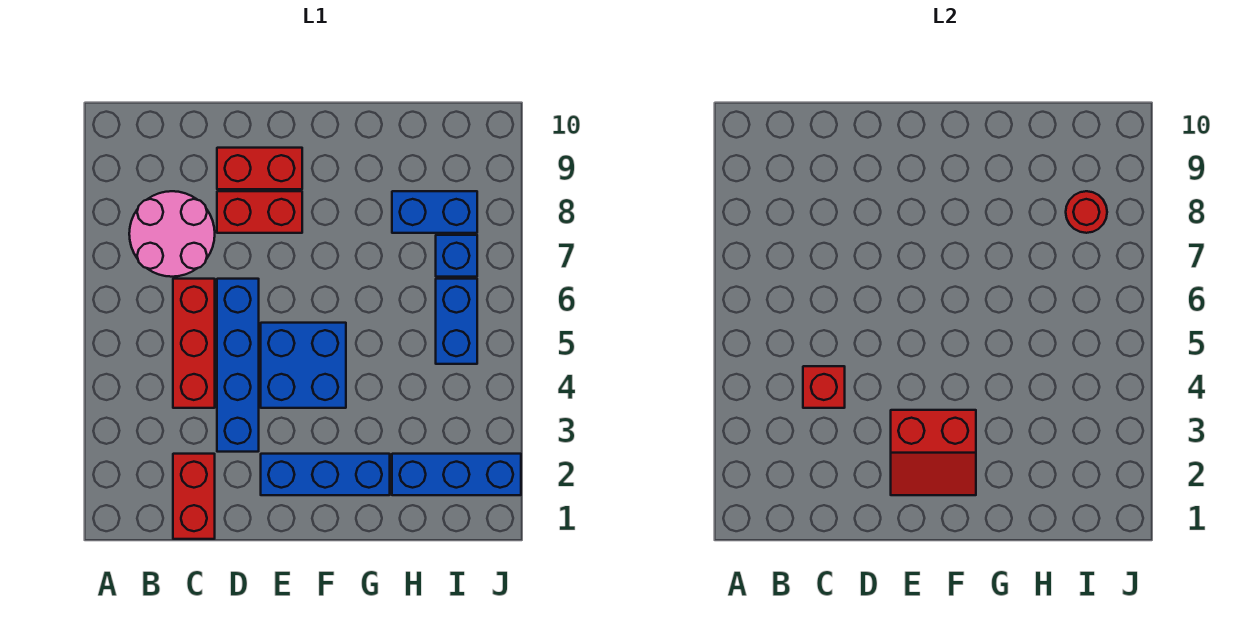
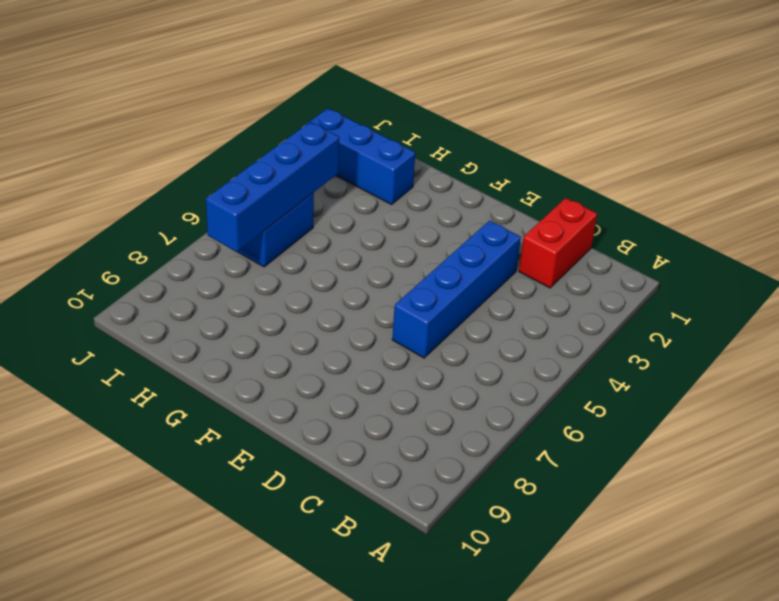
blue brick I4:I7 level 2 -> none
none -> pink round brick B7:C8 level 1
none -> red brick C4:C6 level 1
none -> red brick D8:E8 level 1

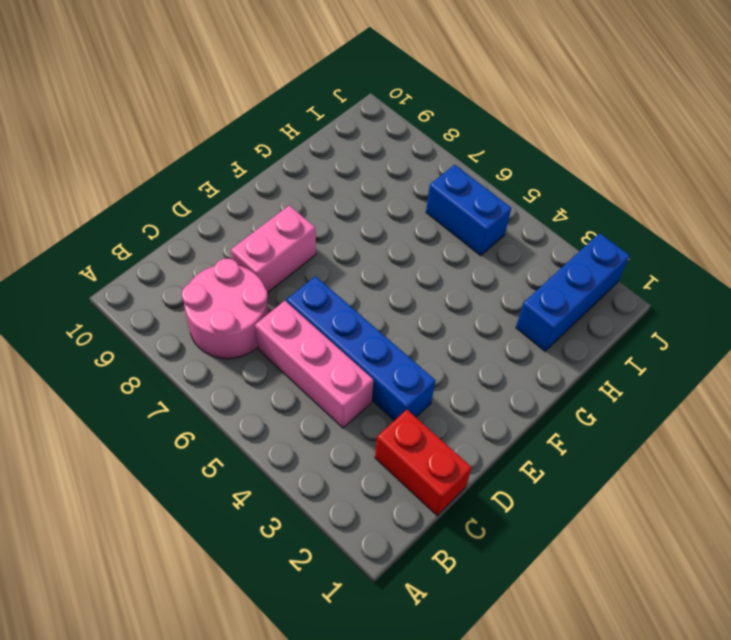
pink brick C4:C6 level 1 -> red brick C4:C6 level 1
pink brick D8:E8 level 1 -> red brick D8:E8 level 1
none -> red brick D9:E9 level 1
none -> blue brick E2:G2 level 1
none -> blue brick E4:F5 level 1

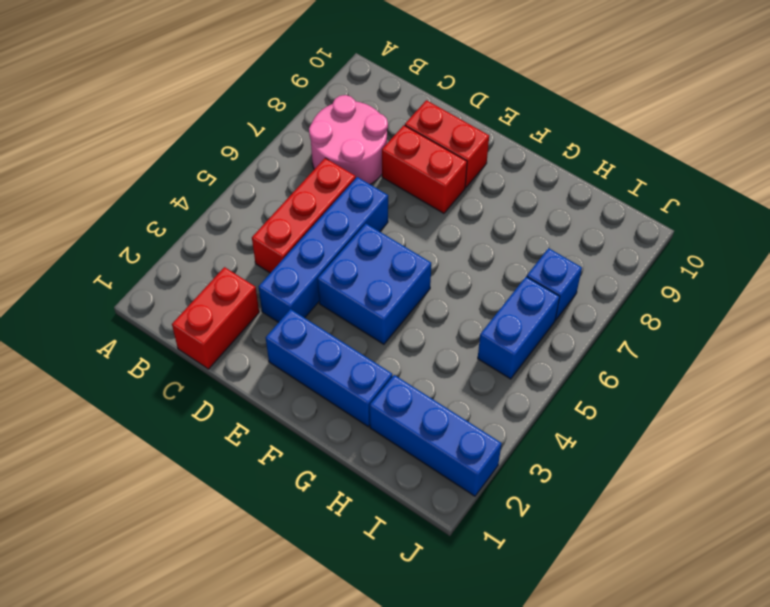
none -> blue brick H8:I8 level 1
none -> red brick C4 level 2
none -> red slope E2:F3 level 2 top 3

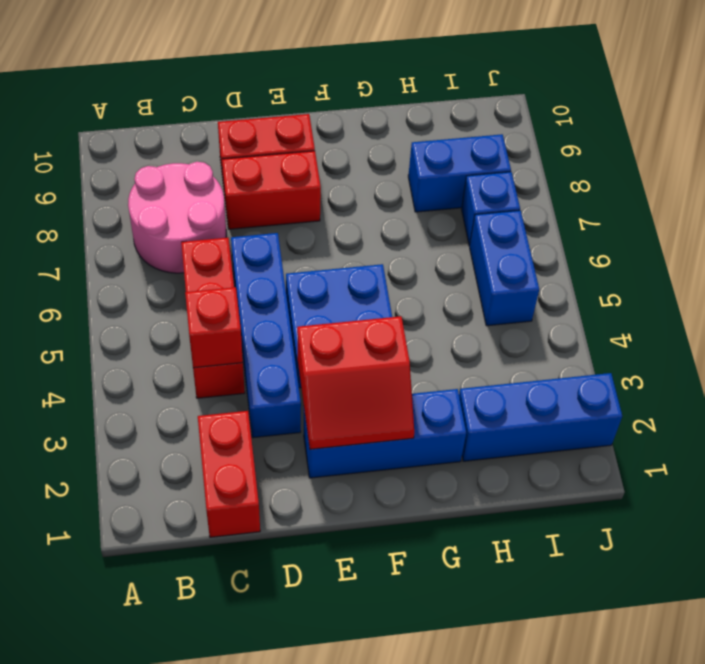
none -> red round brick I8 level 2

